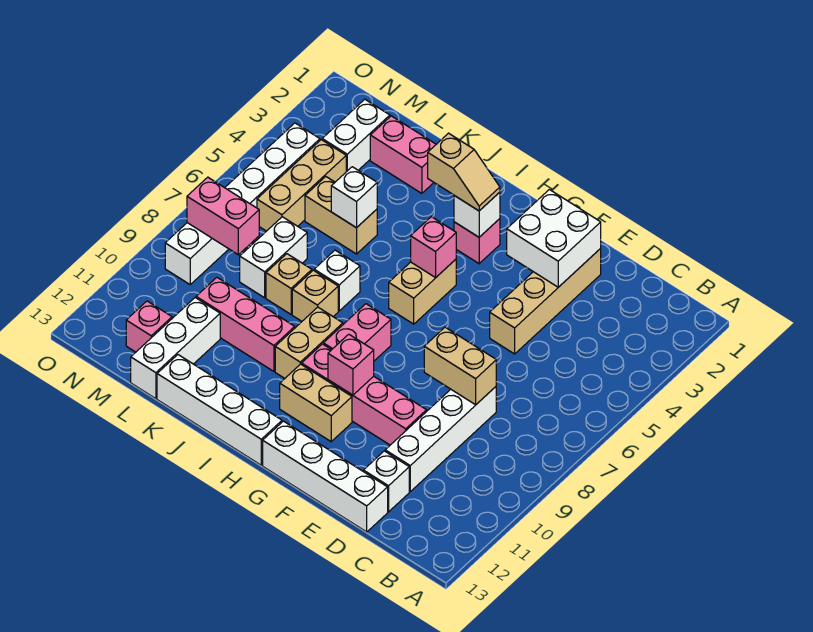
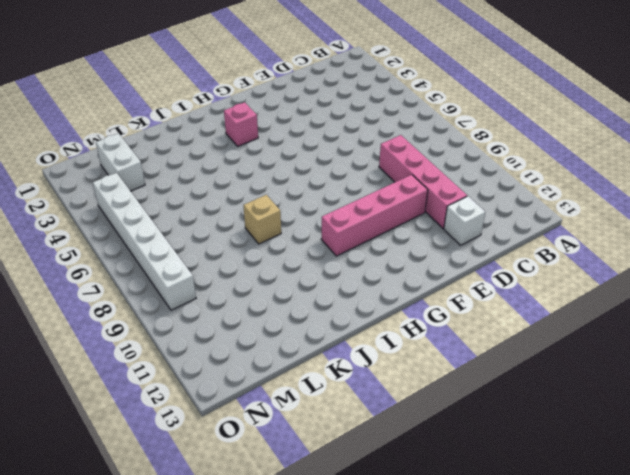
pink brick D8:D11 level 1 -> white brick D8:D11 level 1
none -> white brick D13:G13 level 1
none -> tan brick E2:E5 level 1
none -> tan brick G11:H11 level 1
none -> tan brick H5:H6 level 1

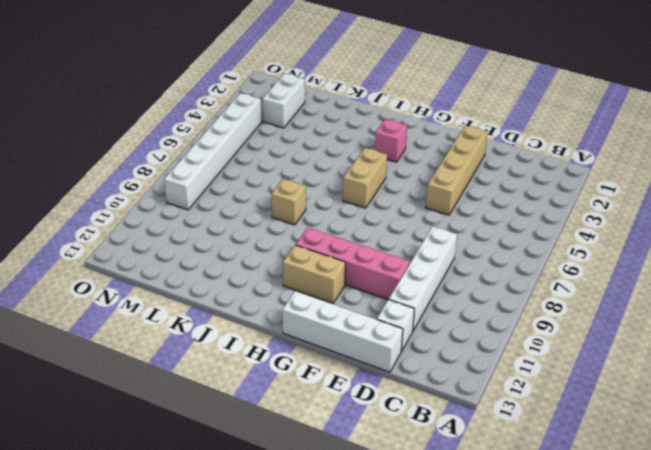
none -> pink brick H8:H9 level 1
none -> white brick H13:K13 level 1
none -> tan brick I9:I10 level 1
none -> white brick J7 level 1

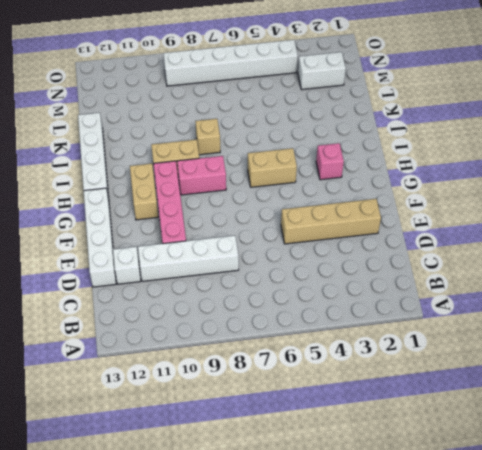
none -> white brick J7 level 1
none -> pink brick J10:L10 level 1
none -> pink brick K2:L2 level 1
none -> tan brick K5:L5 level 1

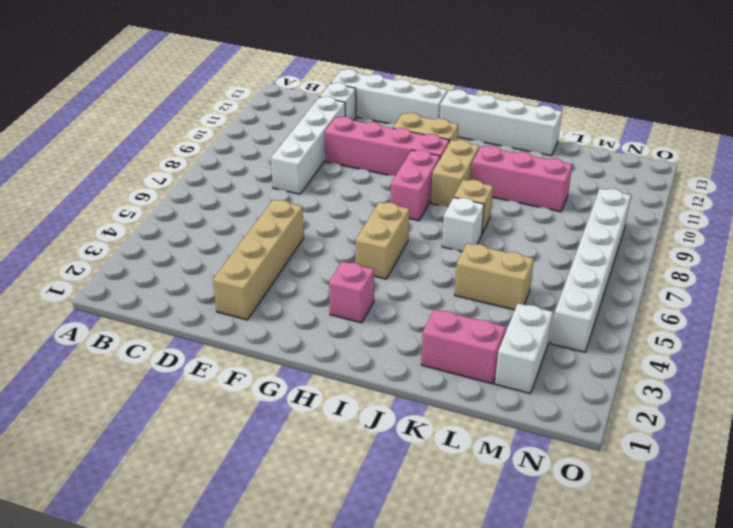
none -> tan brick K8 level 1
none -> white brick L7:L8 level 1
none -> white brick L11:L13 level 1
none -> tan brick M4:M6 level 1

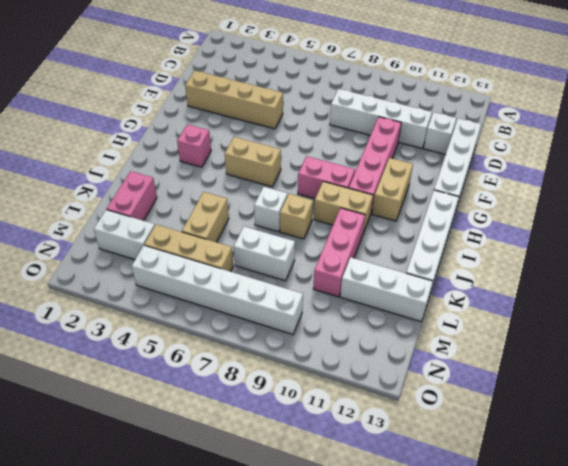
none -> tan brick K8 level 1
none -> pink brick M12 level 1
none -> tan brick D8:E8 level 2
none -> white brick E2:F3 level 2

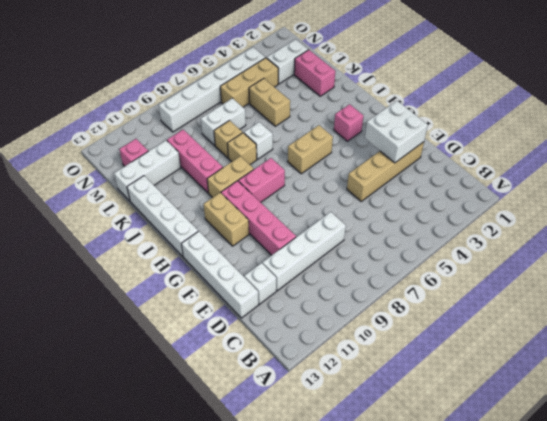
none -> tan brick D8:E8 level 2
none -> pink brick G10 level 2
none -> white brick H3 level 2
none -> pink brick H5 level 2

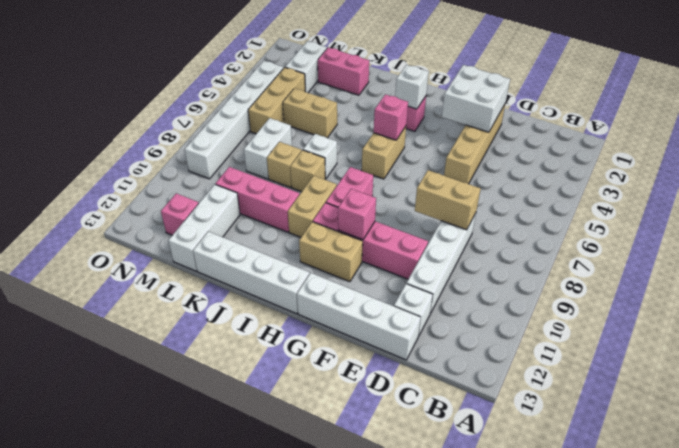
none -> white brick K5 level 2
none -> pink brick M8:N8 level 2
none -> tan slope H3:I3 level 3 top I

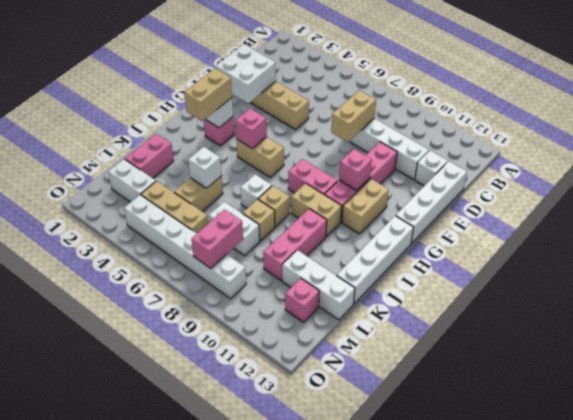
tan brick H3:I3 level 3 -> tan slope H3:I3 level 3 top I

